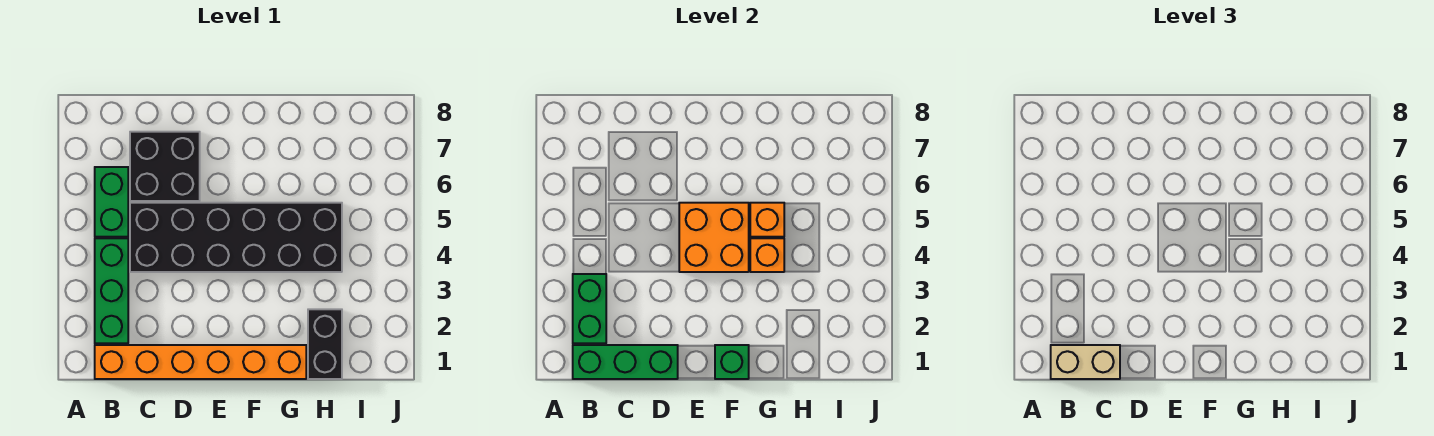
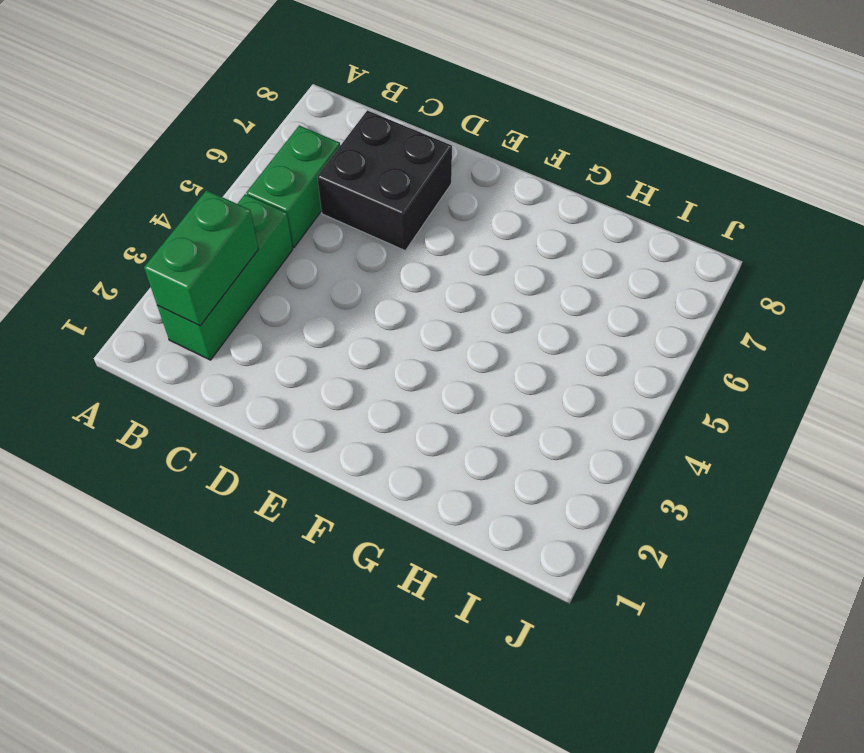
none -> orange brick B1:G1 level 1
none -> black brick C4:H5 level 1
none -> black brick H1:H2 level 1

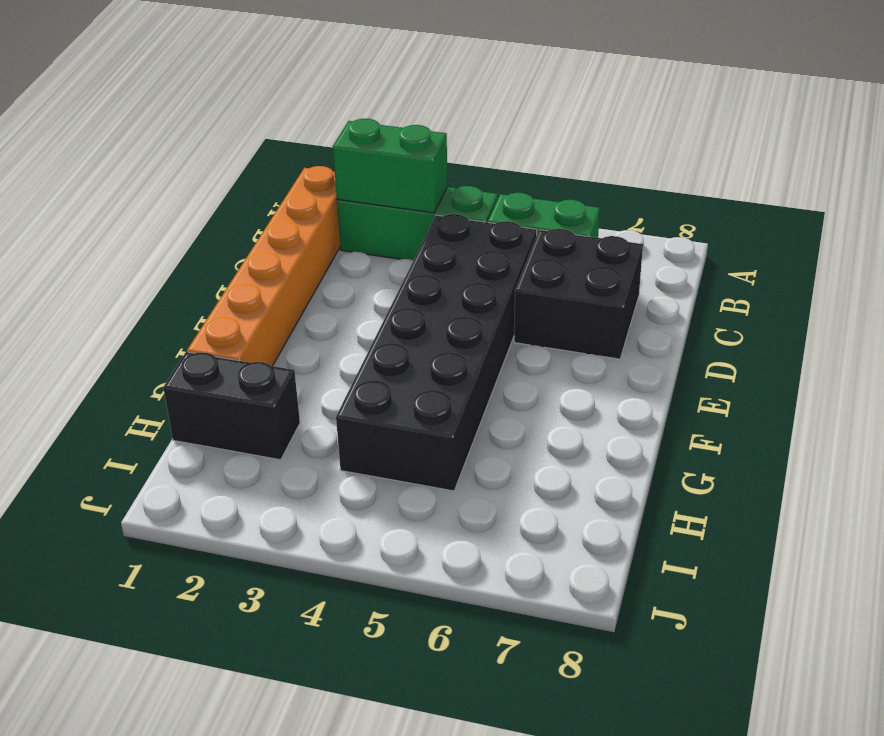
none -> green brick B1:D1 level 2
none -> orange brick E4:F5 level 2
none -> green brick F1 level 2

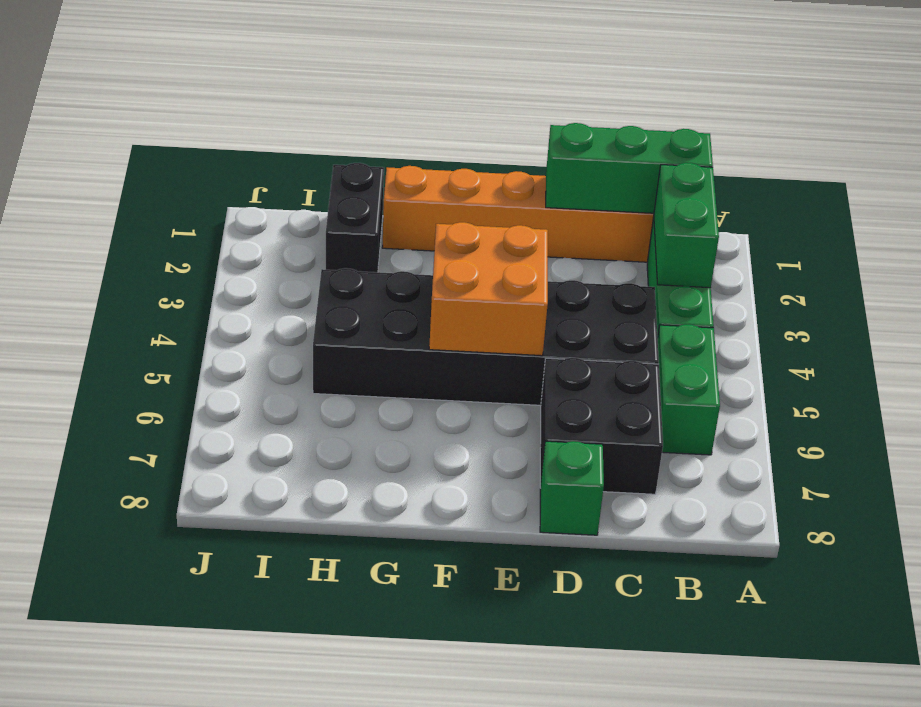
green brick D8 level 1 -> green brick F1 level 2
none -> orange brick G4 level 2
none -> orange brick G5 level 2
none -> tan brick B1:C1 level 3

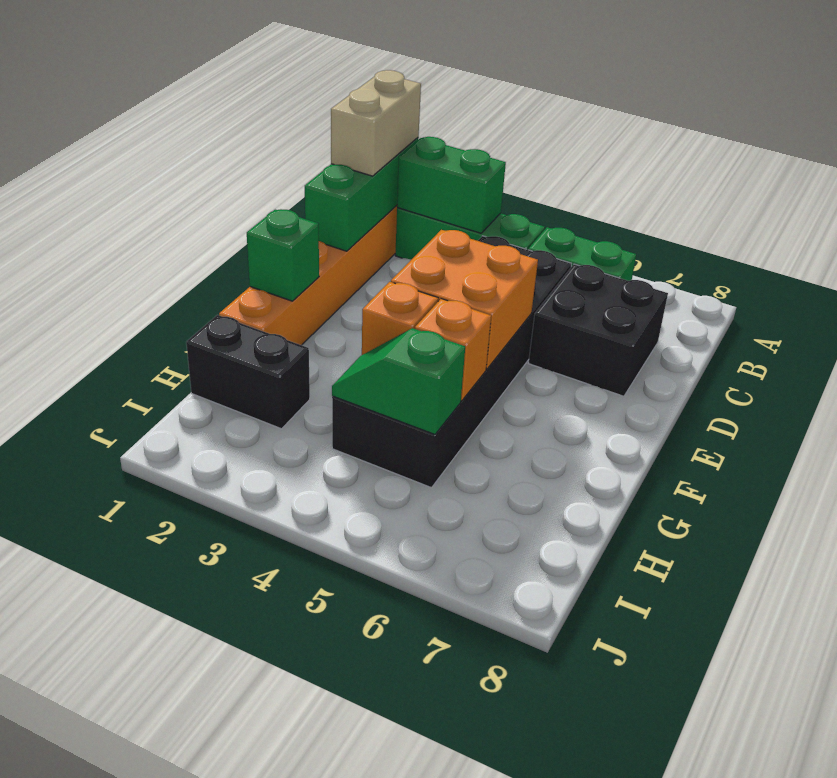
green slope H4:H5 level 2 top 5 -> none

